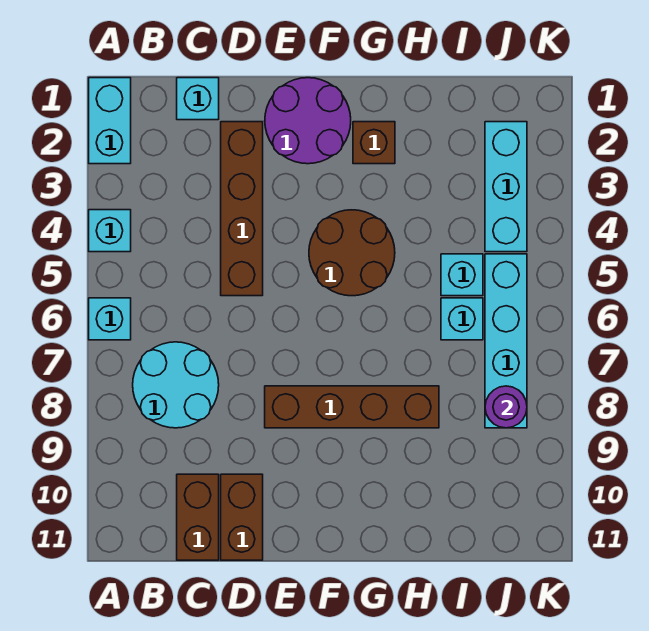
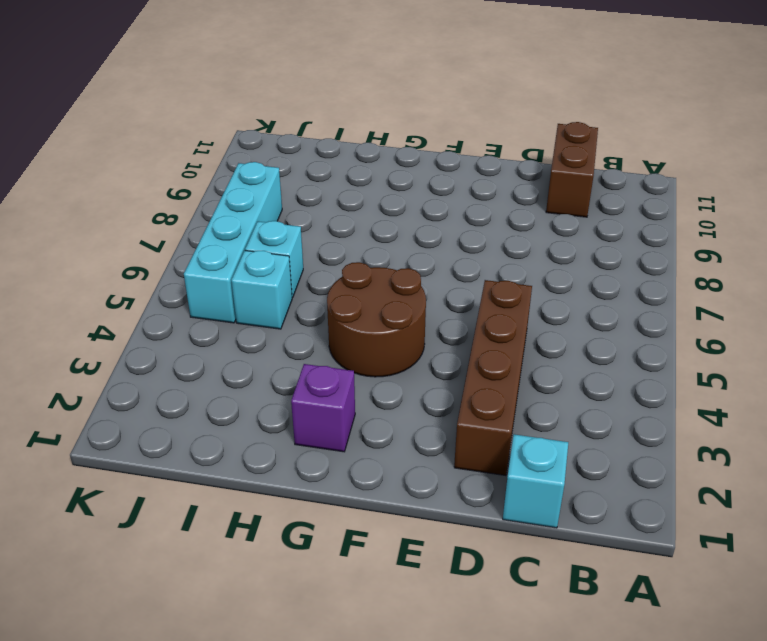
purple brick G2 level 1 -> brown brick G2 level 1
none -> cyan brick A1:A2 level 1
none -> cyan brick A4 level 1
none -> cyan brick A6 level 1

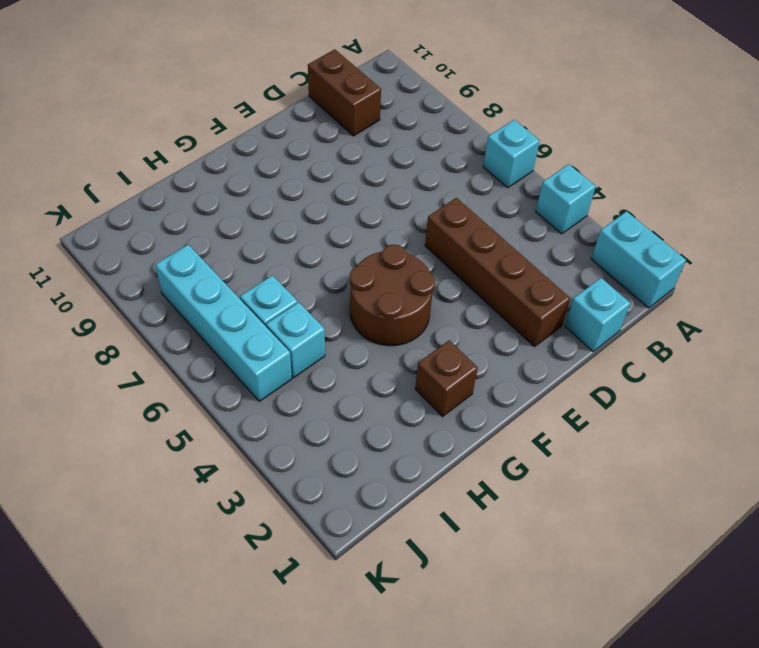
none -> cyan round brick B7:C8 level 1
none -> brown brick D10:D11 level 1
none -> purple round brick E1:F2 level 1

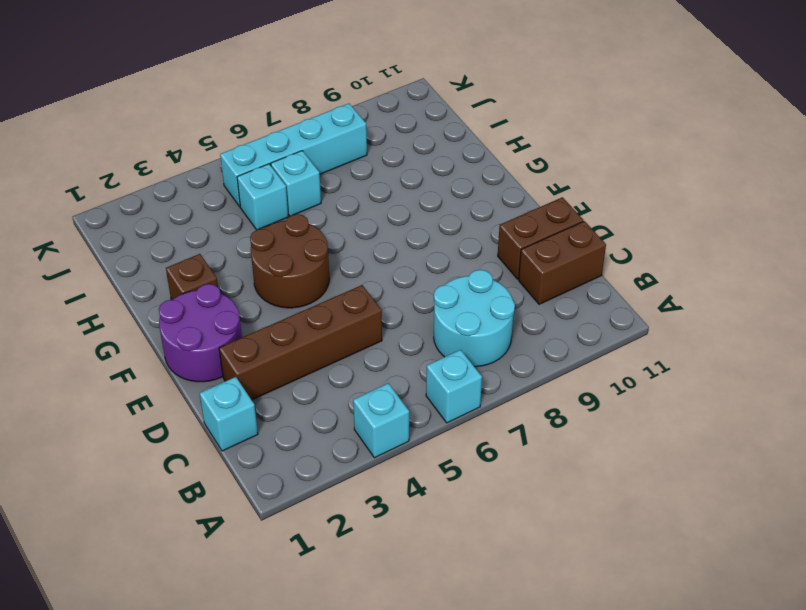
none -> cyan brick A1:A2 level 1
none -> brown brick E8:H8 level 1
none -> cyan brick J2:J4 level 1

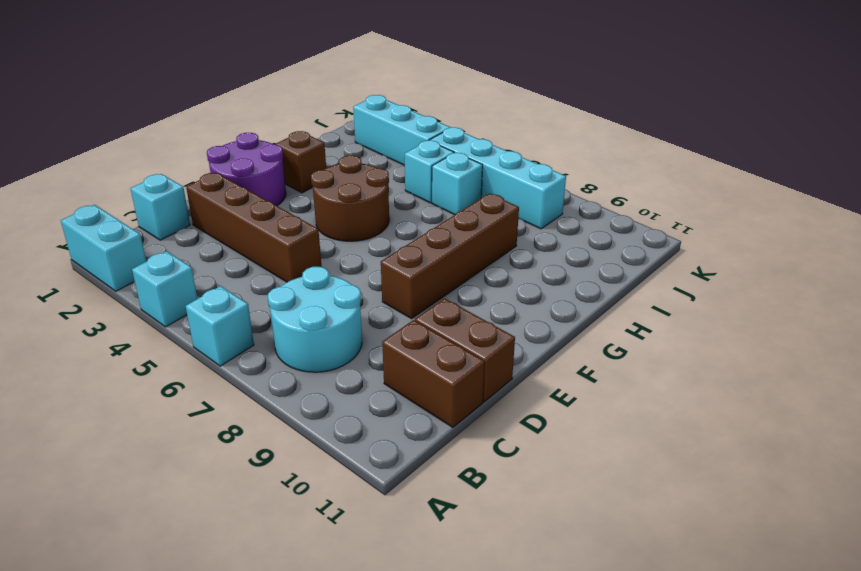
none -> purple round brick J8 level 2

